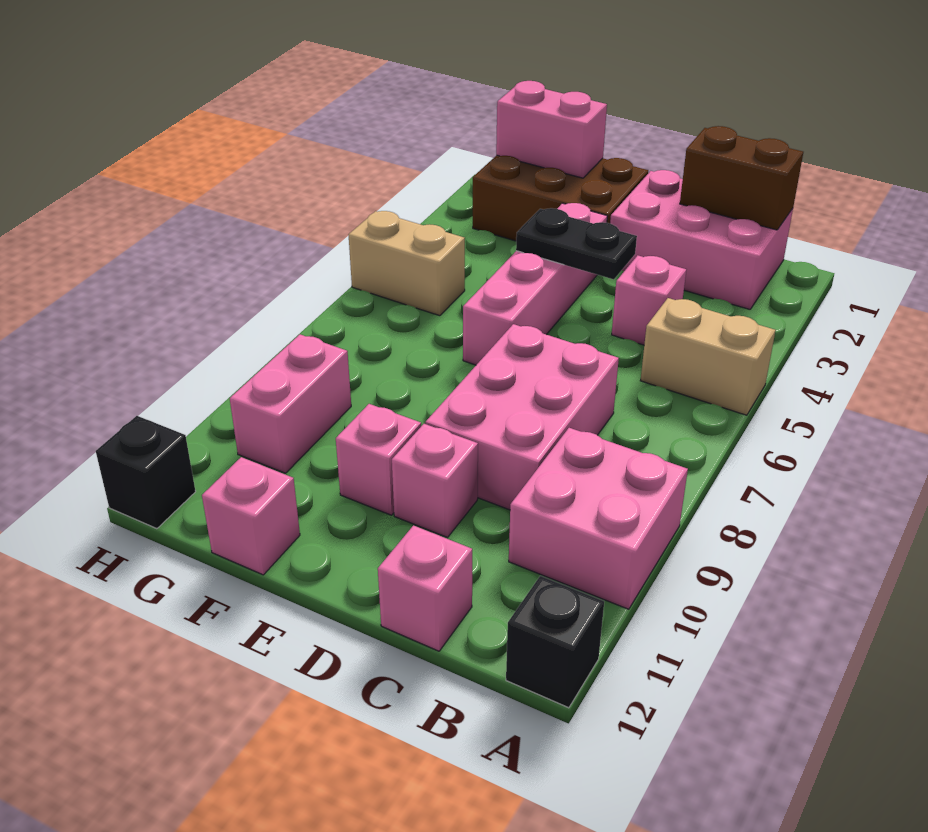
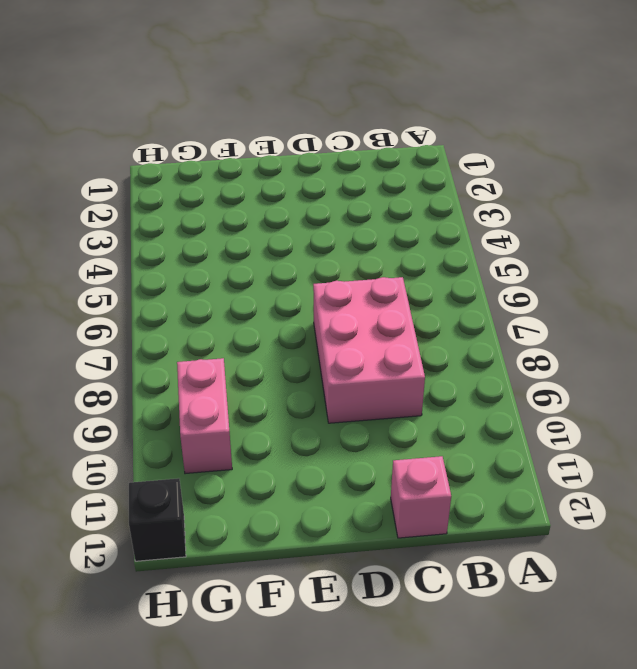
none -> tan brick A5:B5 level 1
none -> pink brick A9:B10 level 1
none -> black brick A12 level 1

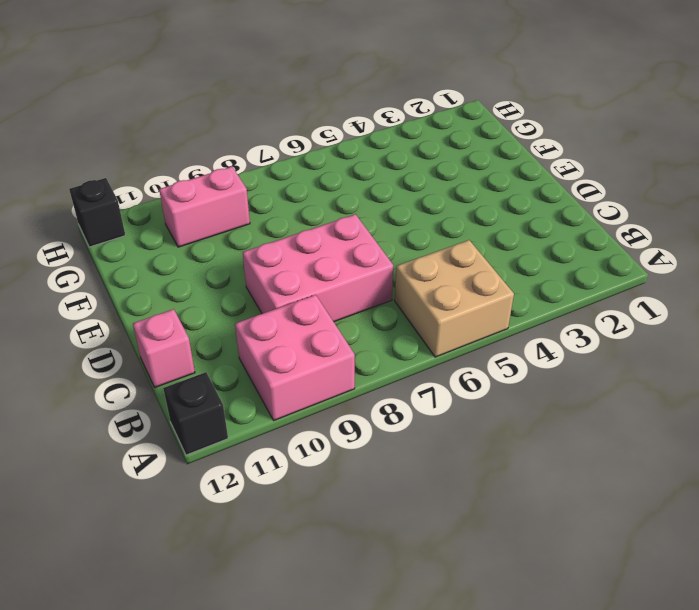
tan brick A5:B6 level 1 -> tan brick A5:B5 level 1
none -> pink brick B1:D2 level 1
none -> pink brick C4 level 1
none -> pink brick D10 level 1

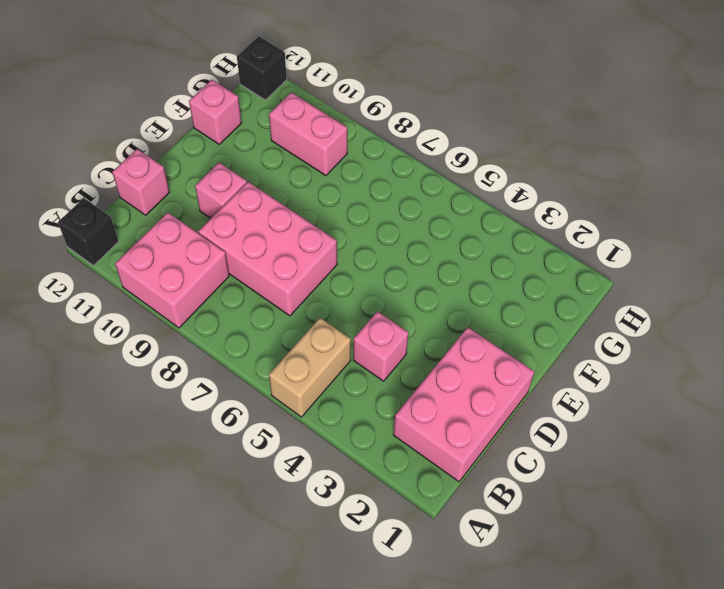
none -> brown brick E1:G2 level 1
none -> pink brick E3:E6 level 1
none -> pink brick E10 level 1

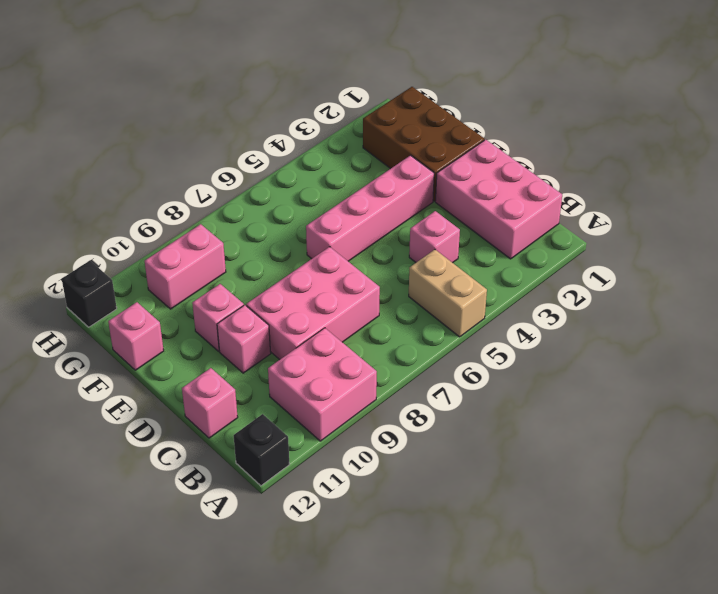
none -> tan brick G5:H5 level 1
none -> brown brick B1:C1 level 2
none -> black plate D4:E4 level 2

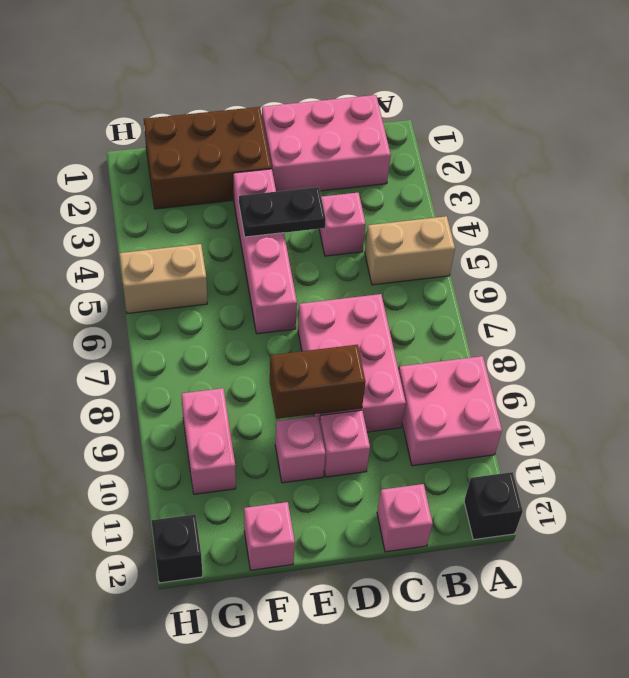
brown brick D9:E9 level 2 -> brown brick B1:C1 level 2
none -> pink brick F1:G1 level 2

